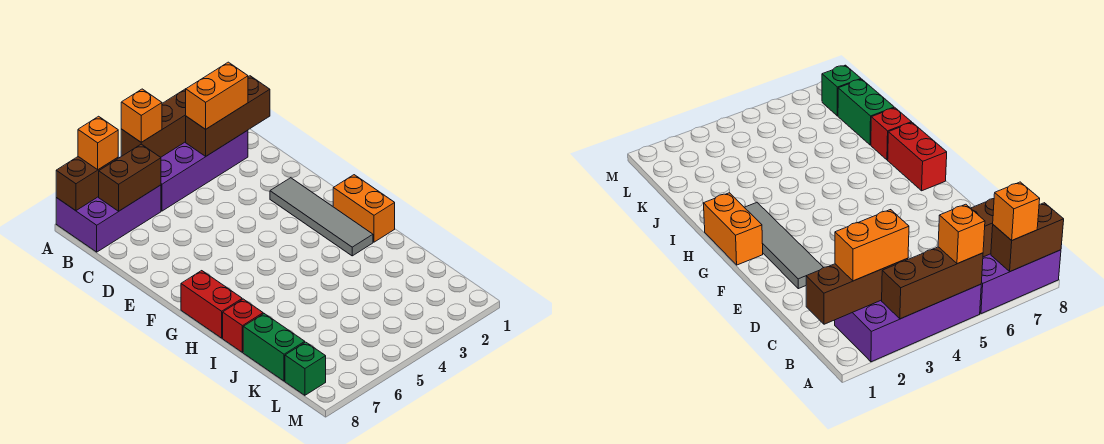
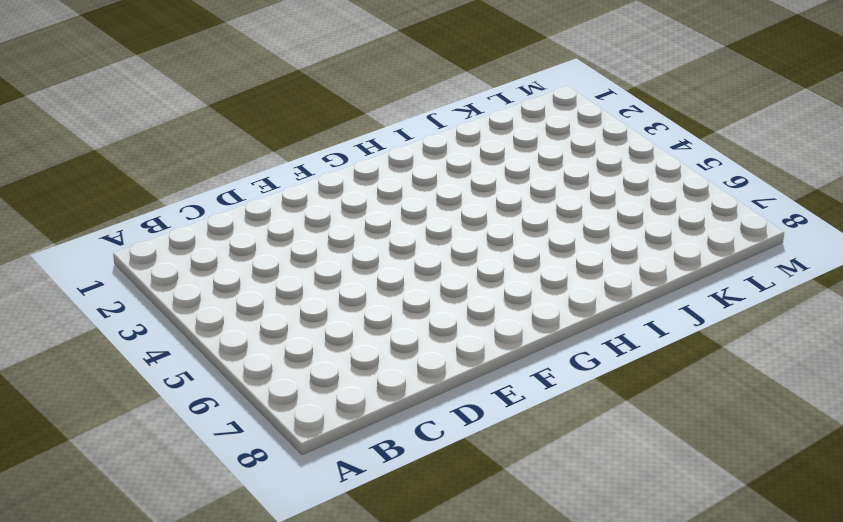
none -> purple brick A2:B5 level 1
none -> purple brick A6:B8 level 1
none -> grey tile E2:H2 level 1

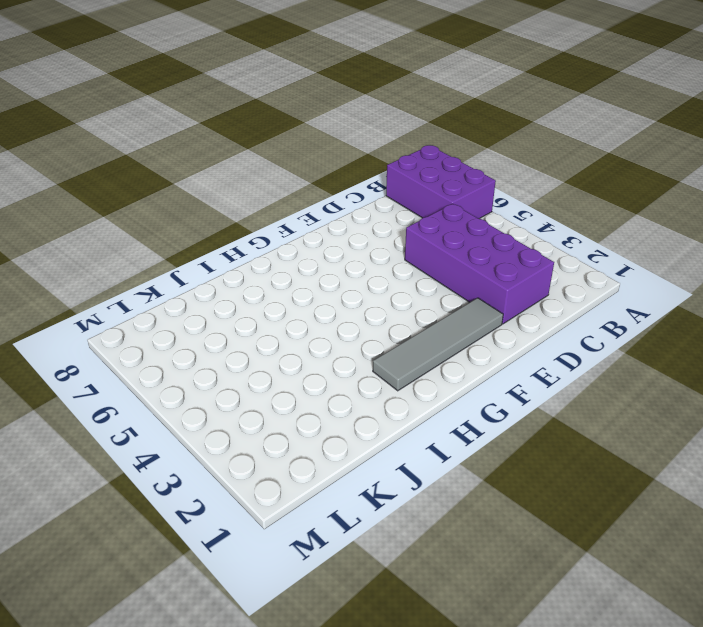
purple brick C2:D5 level 1 -> purple brick A2:B5 level 1
none -> orange brick G1:H1 level 1
none -> red brick G8:H8 level 1
none -> red brick I8 level 1

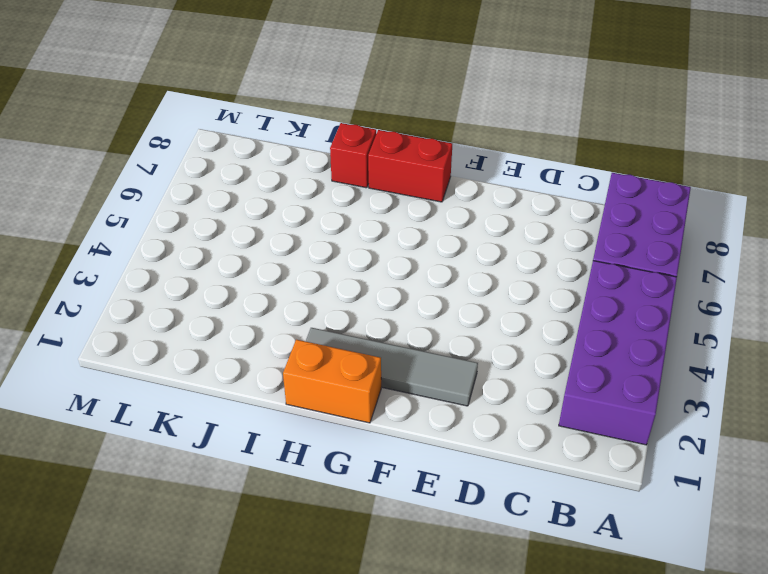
none -> green brick J8:K8 level 1
none -> green brick L8 level 1
none -> brown brick A3:A5 level 2

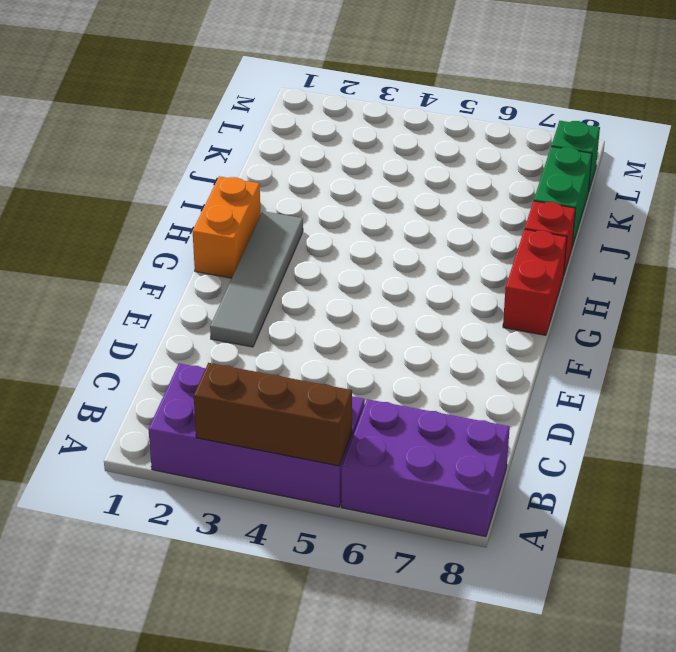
none -> brown brick A7:A8 level 2
none -> brown brick B1:B3 level 2
none -> brown brick B6:B7 level 2

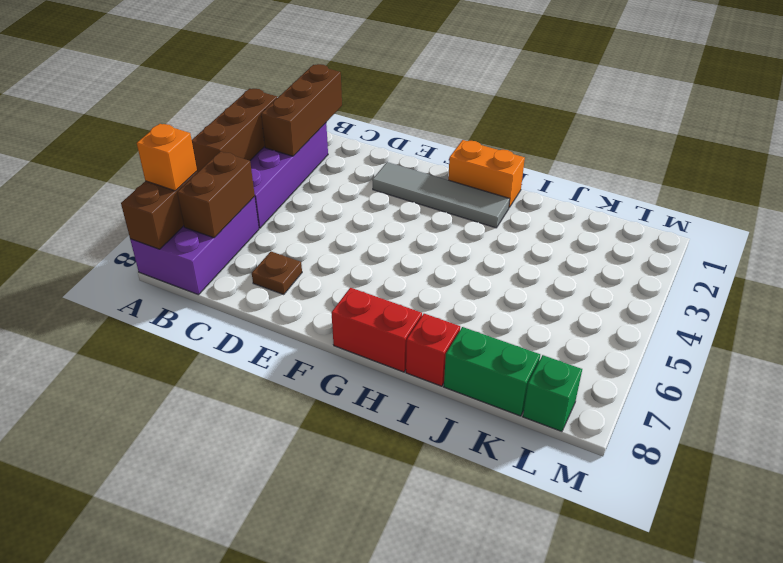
brown plate D7 level 1 -> none
none -> orange brick A5 level 3
none -> orange brick B2:B3 level 3

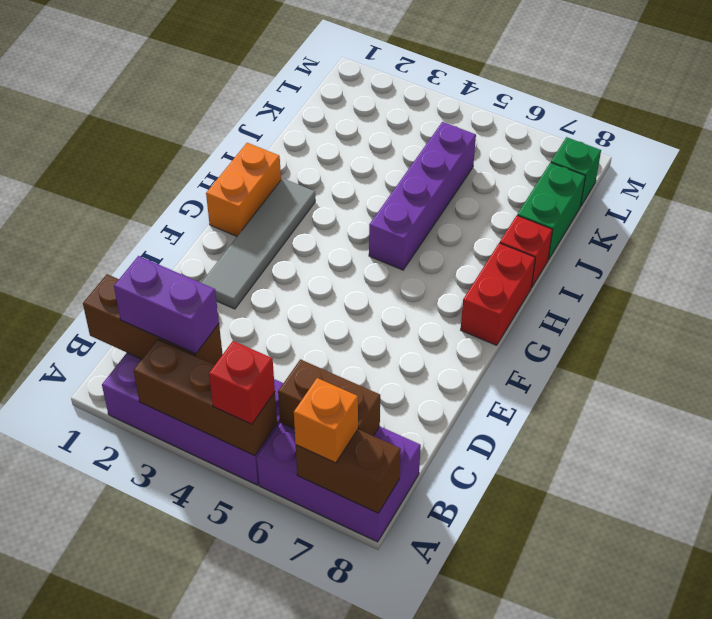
red brick A5 level 3 -> orange brick A5 level 3
purple brick B2:B3 level 3 -> orange brick B2:B3 level 3
purple brick H5:K5 level 1 -> none

